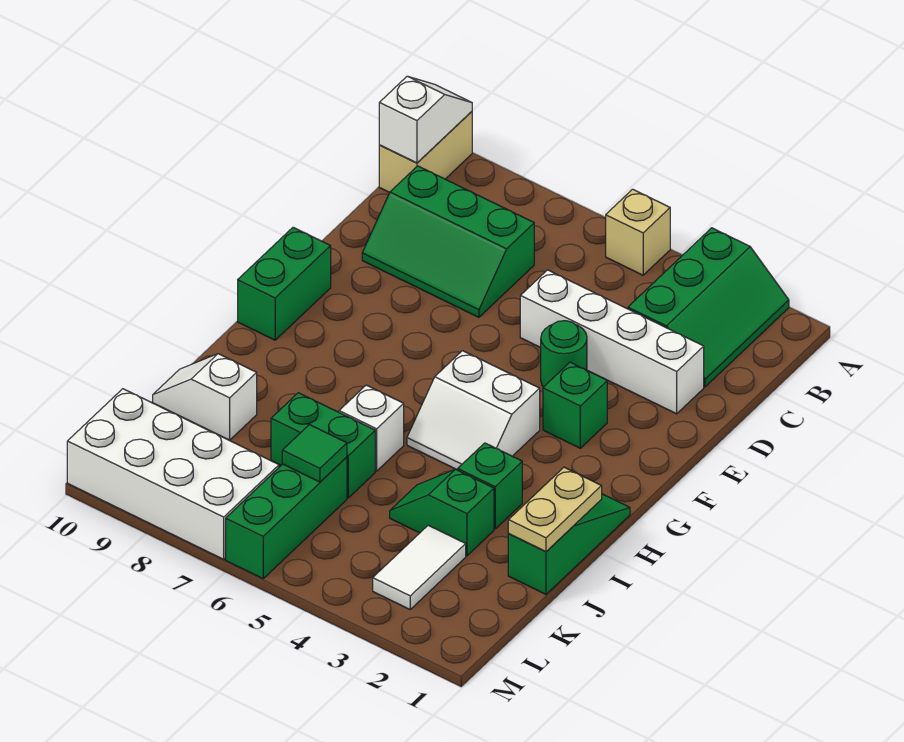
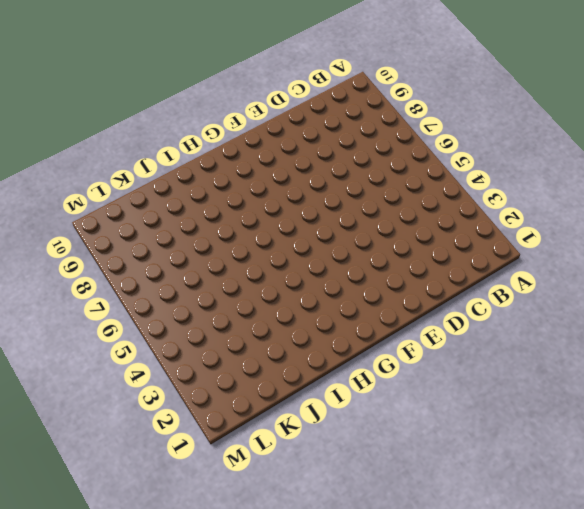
none -> green slope A2:C3 level 1 top 3
none -> tan brick A5 level 1
none -> tan brick A10:B10 level 1

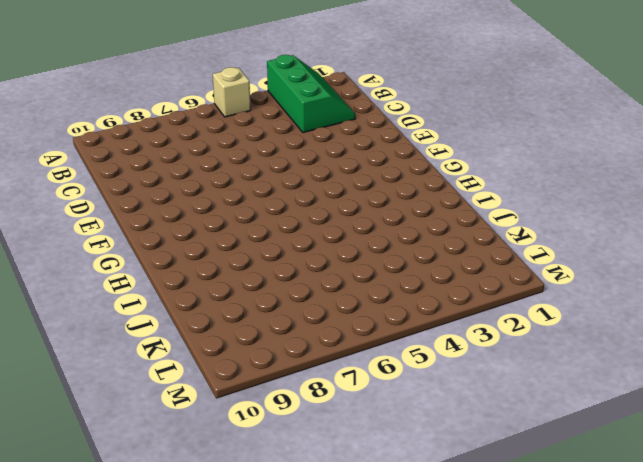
none -> tan brick A10:B10 level 1
none -> green slope C7:D9 level 1 top C
none -> white brick D2:D5 level 1

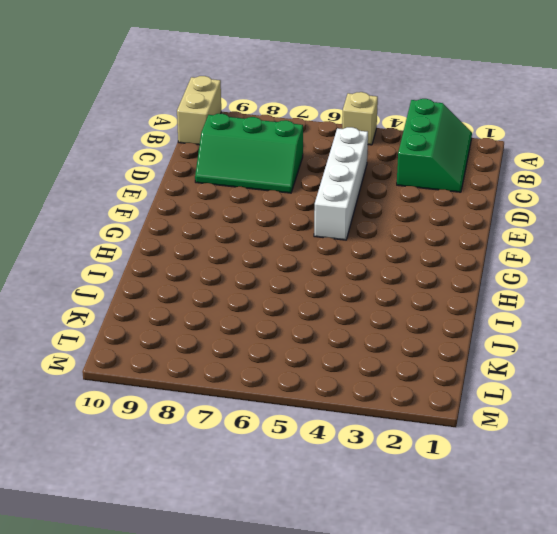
white brick C5:F5 level 1 -> white brick D2:D5 level 1
none -> green round brick E4 level 1
none -> green brick F3 level 1
none -> green brick F10:G10 level 1

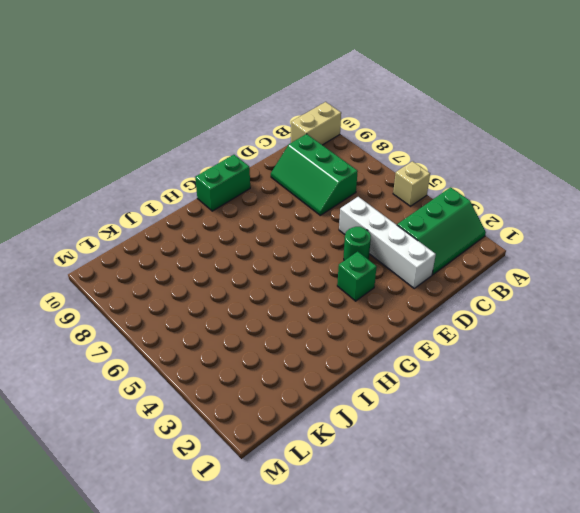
none -> white slope G4:H5 level 1 top G
none -> green slope H1:J1 level 1 top J
none -> green brick I3 level 1

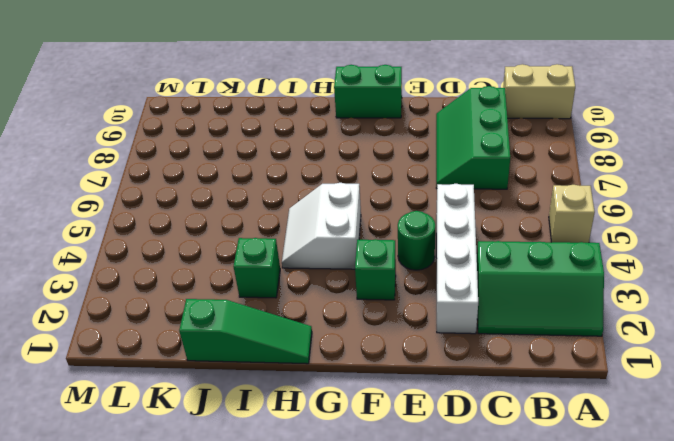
none -> white brick I6 level 1
none -> green slope J3:J4 level 1 top 3
none -> green brick J6:J7 level 1

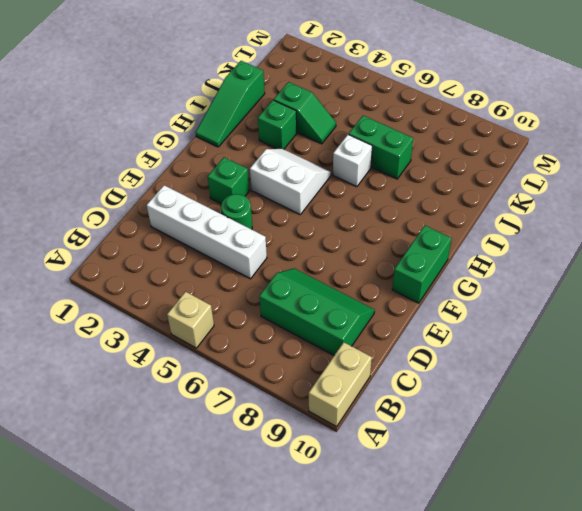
none -> green slope A2:C3 level 1 top 3
none -> white slope J9:J10 level 1 top 9
none -> white tile K3:L3 level 1

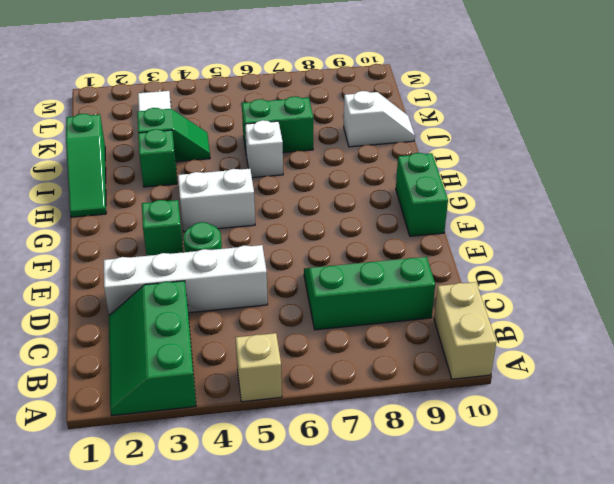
none -> green brick K6:M6 level 1
none -> white brick L7:M10 level 1
none -> white slope A10:B10 level 2 top B

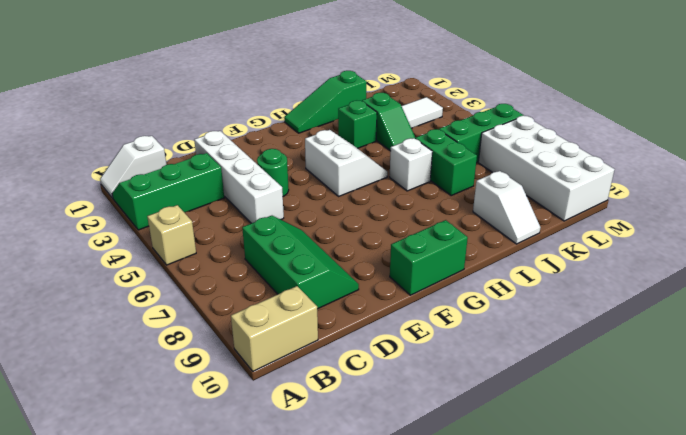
white slope A1:B1 level 1 top B -> white slope A10:B10 level 2 top B
none -> green brick F3 level 1
none -> tan plate I1:J1 level 2
none -> green tile K6 level 2

